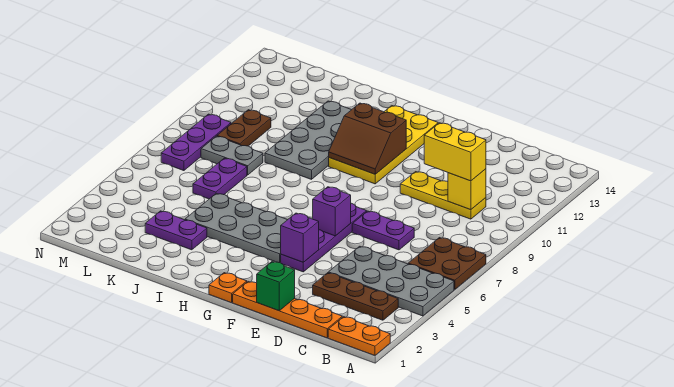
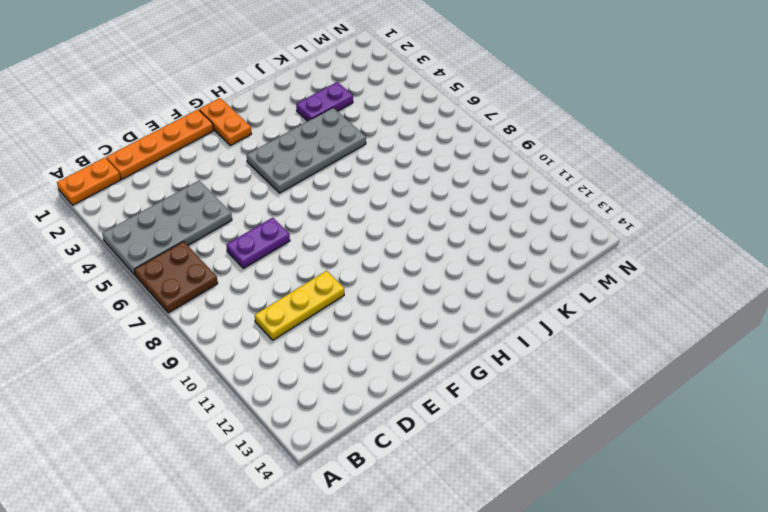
orange plate G1:G2 level 1 -> orange plate G1 level 1
none -> brown plate B3:D3 level 1
none -> purple plate F4:F7 level 1
none -> yellow plate G10:H13 level 1

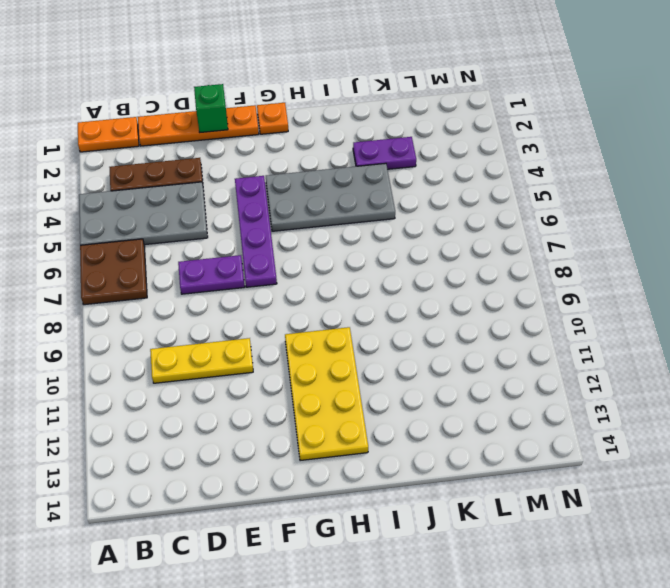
none -> grey plate I9:J12 level 1
none -> purple plate K6:K7 level 1
none -> grey plate K8:L8 level 1

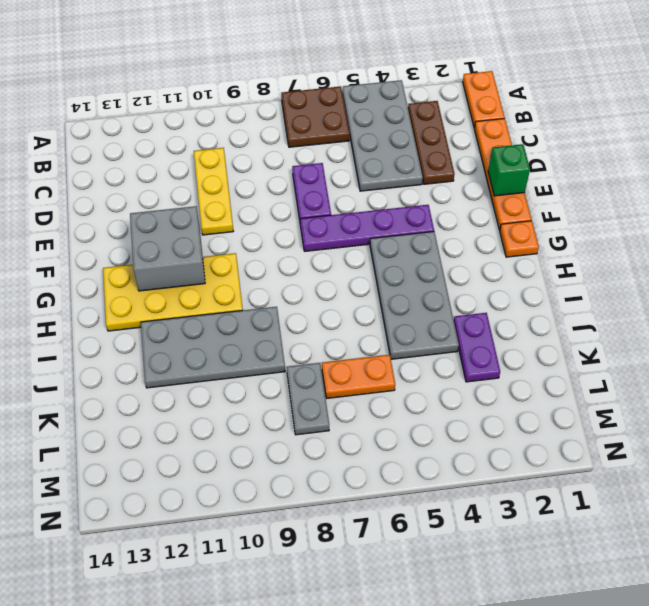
grey brick F11:G12 level 2 -> brown slope G10:H11 level 2 top 11
orange plate K6:K7 level 1 -> purple plate K6:K7 level 1
none -> brown plate L9:L10 level 1
none -> purple plate M7:M9 level 1
none -> yellow brick C10 level 2

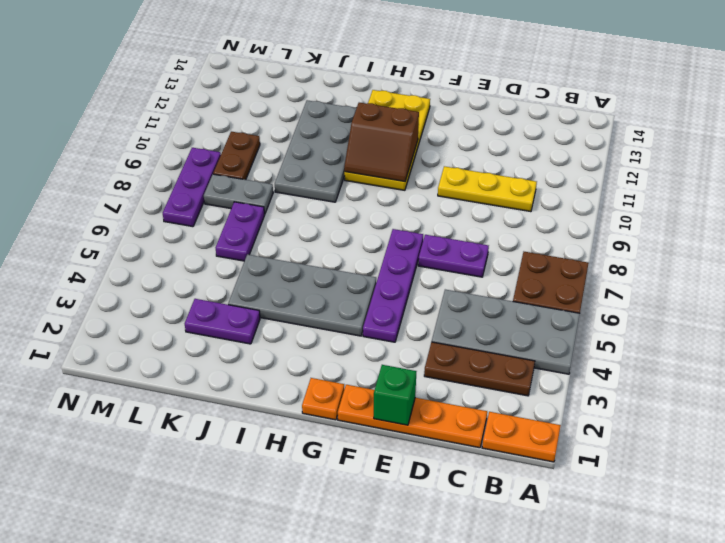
none -> yellow brick C10 level 2
none -> purple brick F4 level 2
none -> purple brick F6 level 2

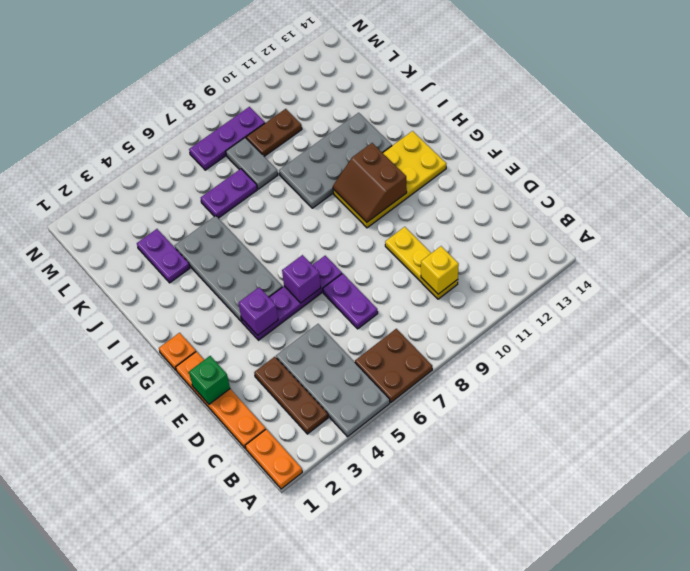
none -> yellow brick C10:D10 level 3

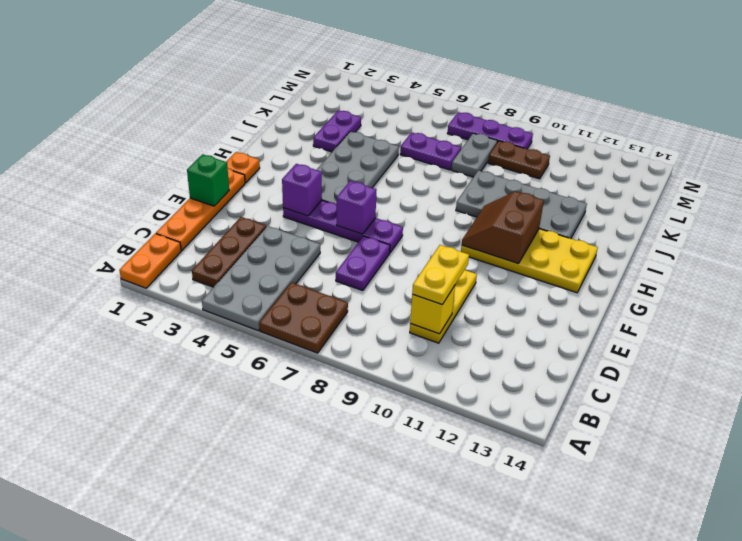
yellow plate C10:D10 level 3 -> yellow brick C10:D10 level 3

